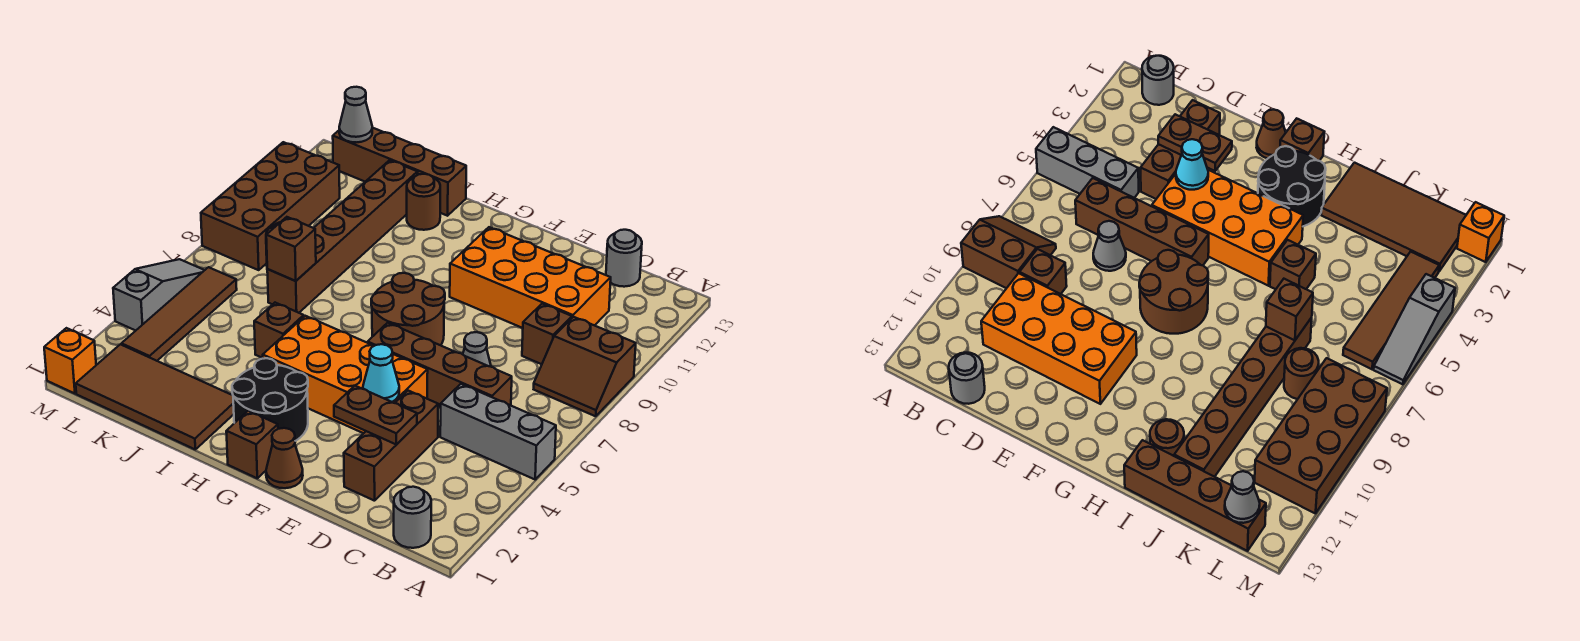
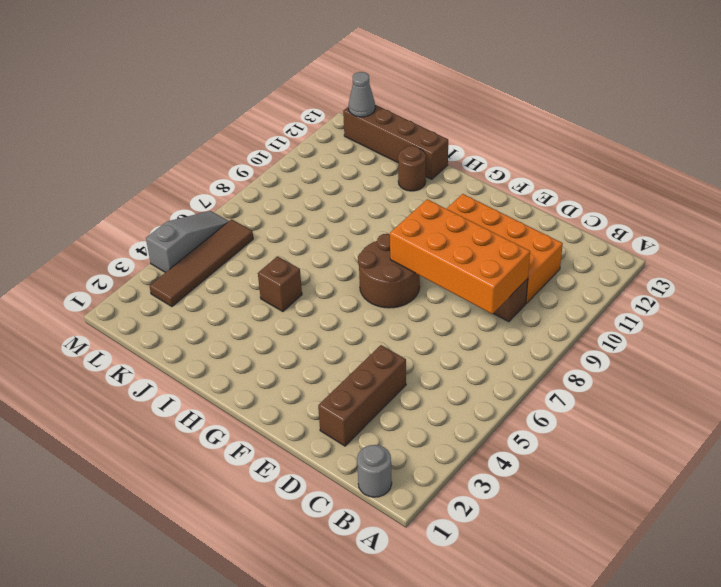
orange brick C8:F9 level 2 -> orange brick E4:H5 level 1
none -> grey brick A5:C5 level 1
none -> brown slope A8:B9 level 1 top 9
none -> brown brick C6:F6 level 1

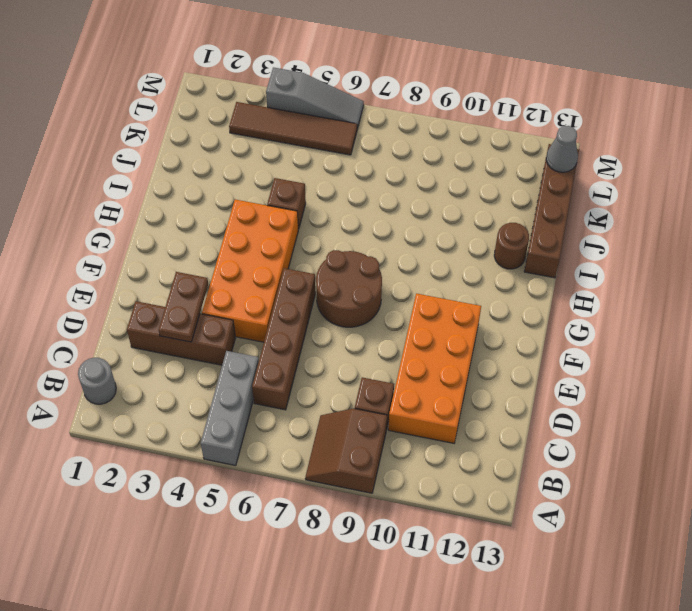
none -> grey round brick C13 level 1
none -> grey cone D7 level 1
none -> brown cone F1 level 1

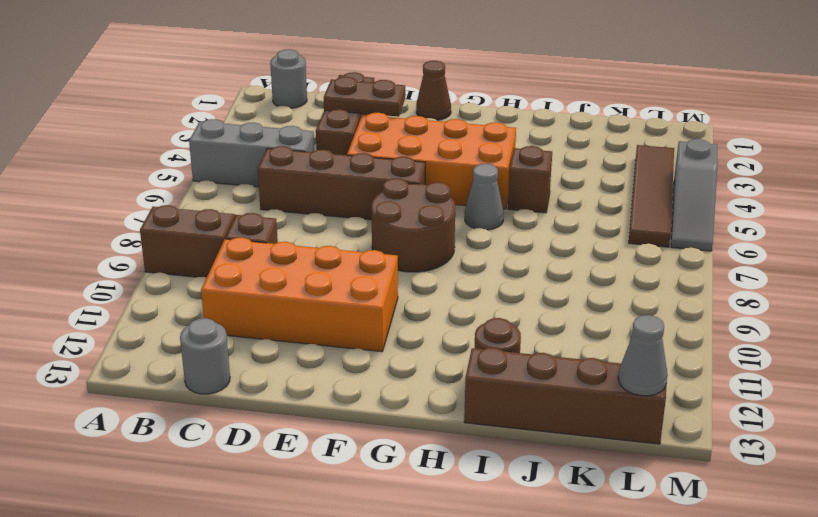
grey cone H6 level 1 -> grey cone D7 level 1
none -> brown brick G1 level 1
none -> black round brick G2:H3 level 1
none -> brown tile I1:L2 level 1

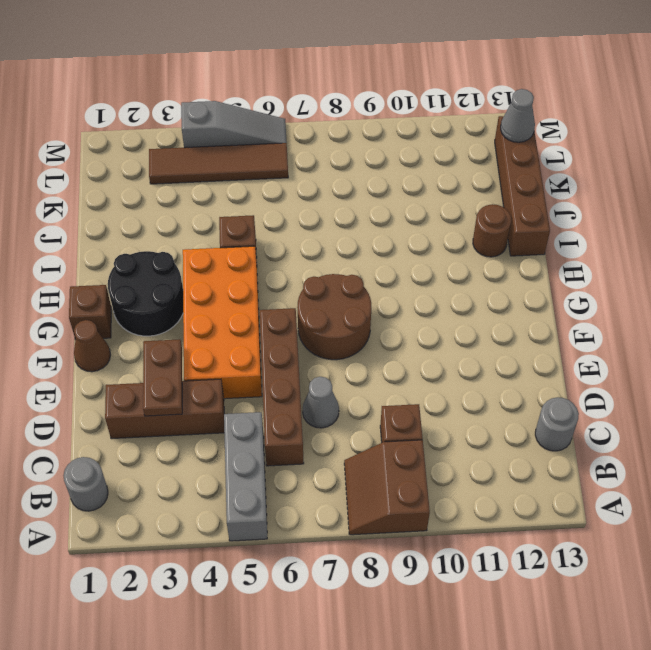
none -> orange brick C10:F11 level 1
none -> brown tile I1:L2 level 1
none -> brown brick J7:J12 level 1

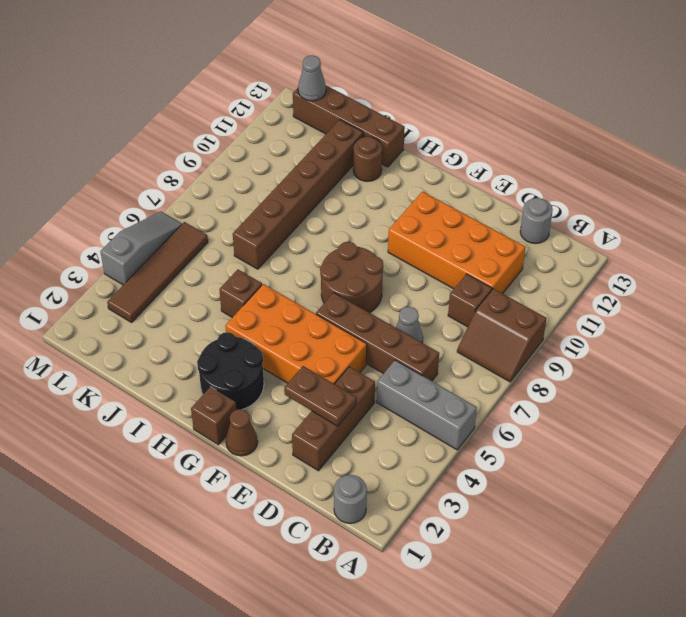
none -> brown tile I1:L2 level 1
none -> brown round brick K8 level 1
none -> brown brick L8:M11 level 1

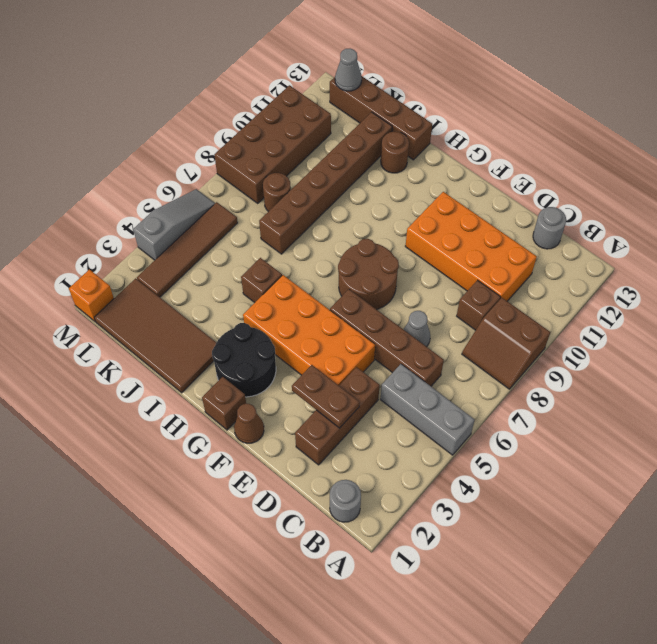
none -> cyan cone E4 level 2
none -> brown brick J7 level 2

